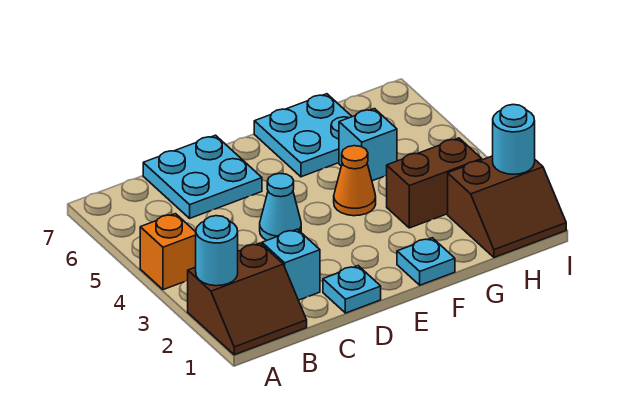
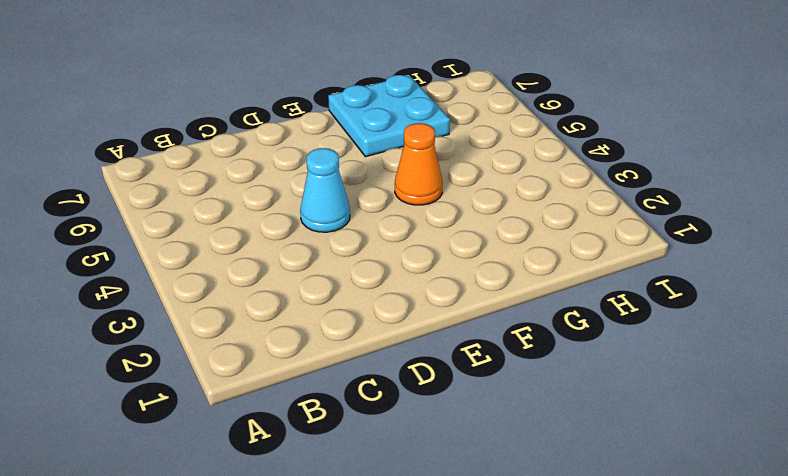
none -> brown slope A1:B2 level 1 top 2
none -> orange brick A4 level 1
none -> cyan brick C2 level 1

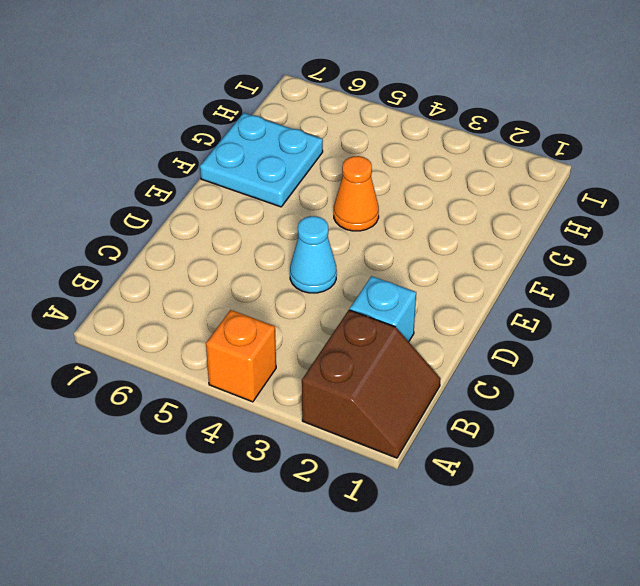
none -> cyan plate C6:D7 level 1
none -> cyan plate D1 level 1
none -> cyan plate F1 level 1

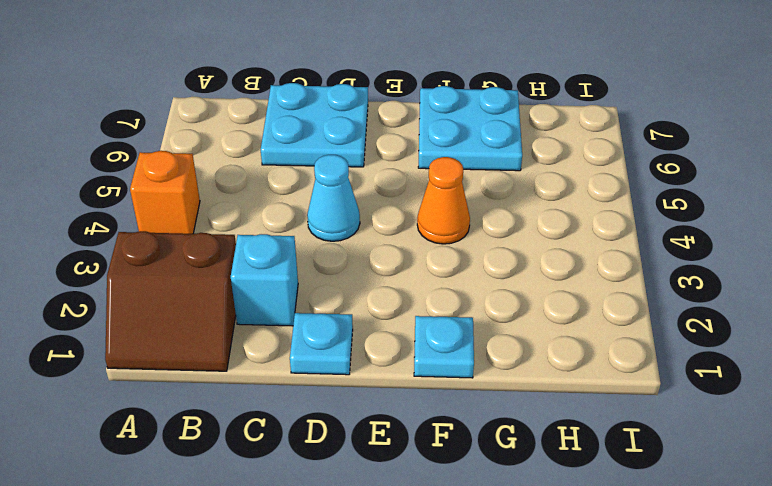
none -> brown brick G3:H3 level 1
none -> cyan brick G5 level 1
none -> brown slope H1:I2 level 1 top 2

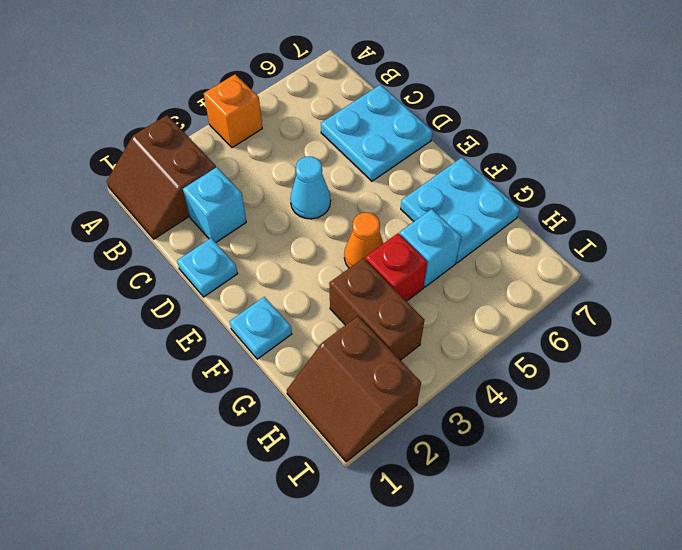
red brick G4 level 1 -> none
none -> cyan round brick A2 level 2
none -> cyan round brick I2 level 2

